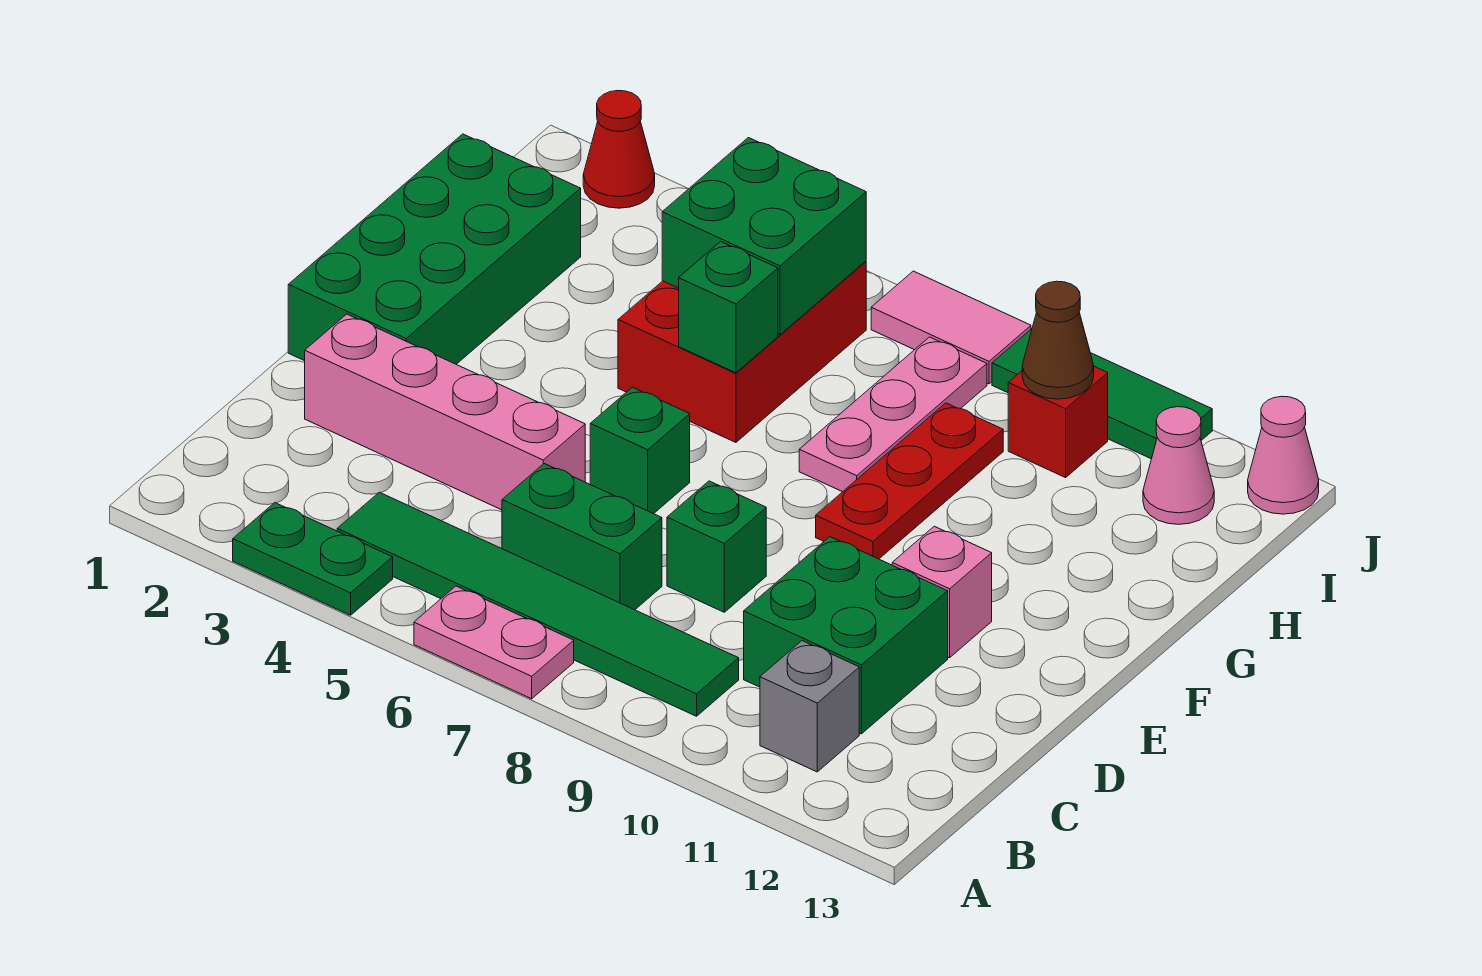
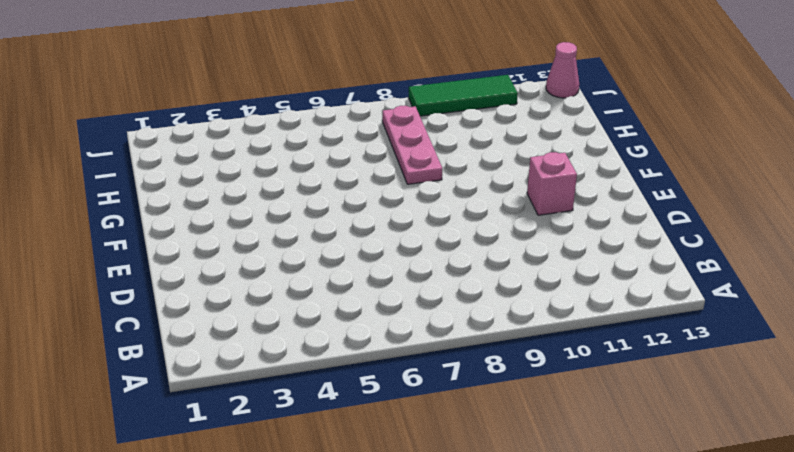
none -> green plate A3:A4 level 1
none -> pink plate A6:A7 level 1
none -> green tile B4:B9 level 1

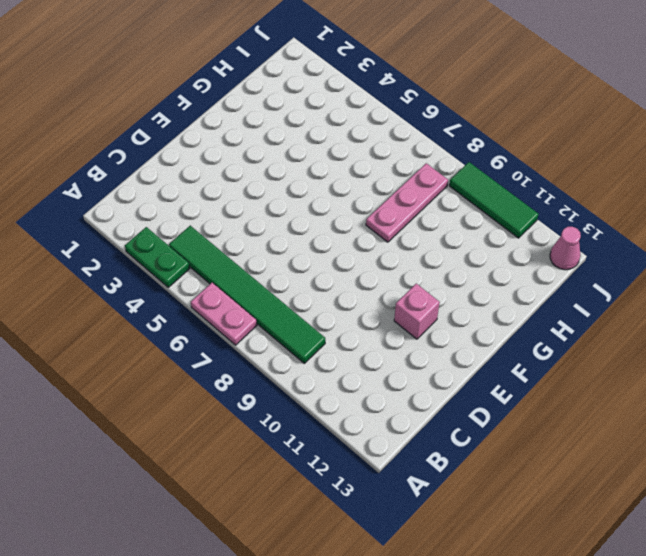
none -> grey brick B11 level 1
none -> green brick C6:C7 level 1
none -> green brick C10:D11 level 1

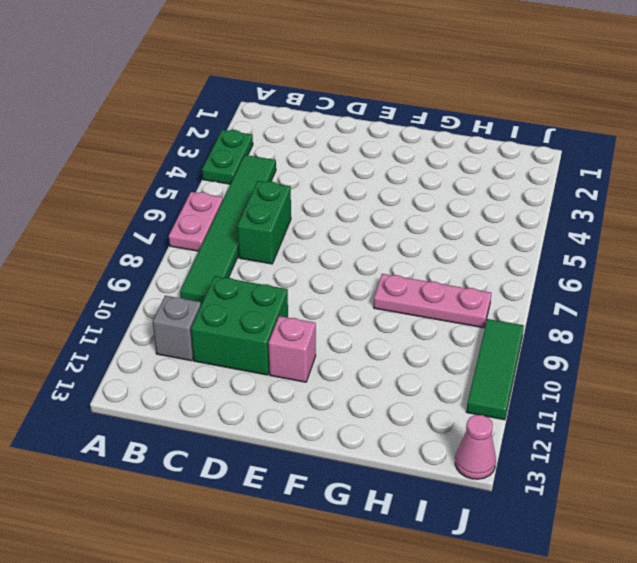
none -> pink brick D2:D5 level 1
none -> green brick D8 level 1
none -> green brick E1:H2 level 1

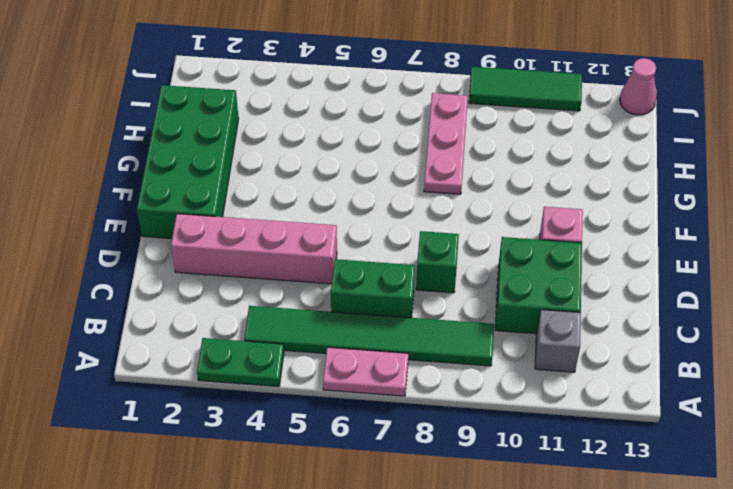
none -> green brick E6 level 1
none -> red plate F9:H9 level 1
none -> red brick G5:I6 level 1

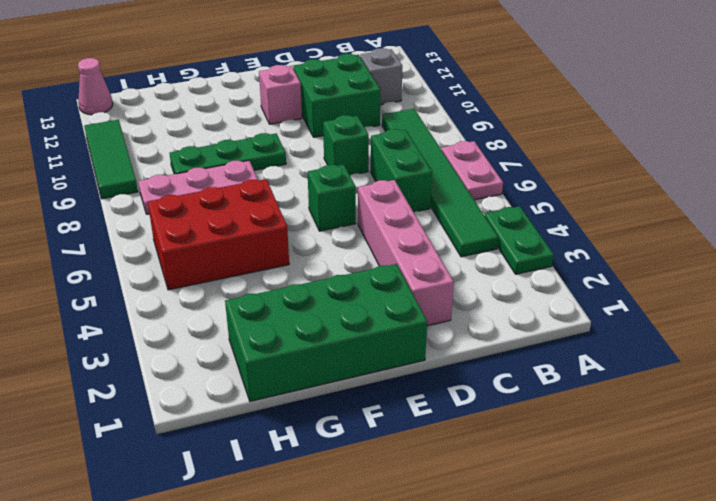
green plate F9:H9 level 1 -> red plate F9:H9 level 1
none -> red brick I10 level 1
none -> pink cone I12 level 1
none -> red cone J2 level 1

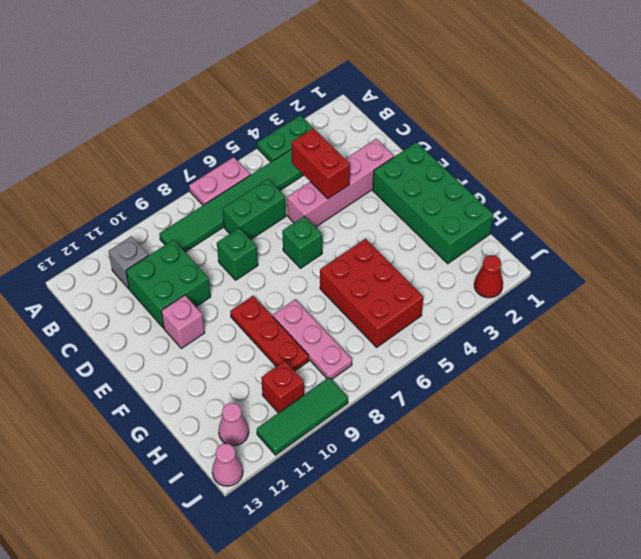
red brick C4:D4 level 2 -> none
none -> pink tile J7:J8 level 1
none -> green brick G6 level 2
none -> green brick H5:I6 level 2

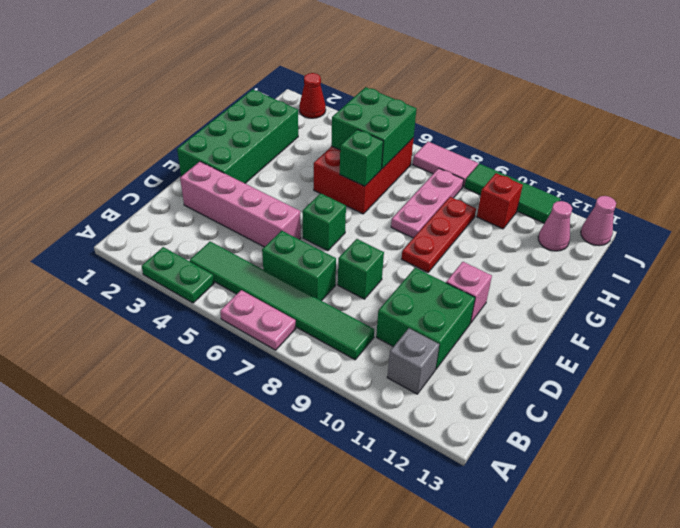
none -> brown cone I10 level 2

